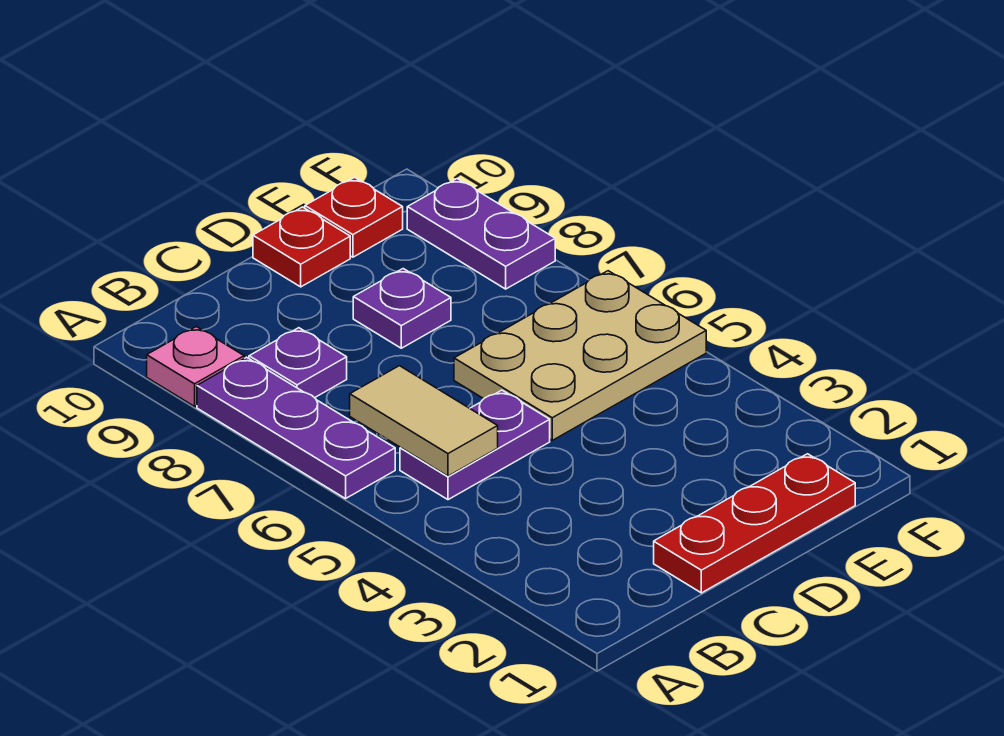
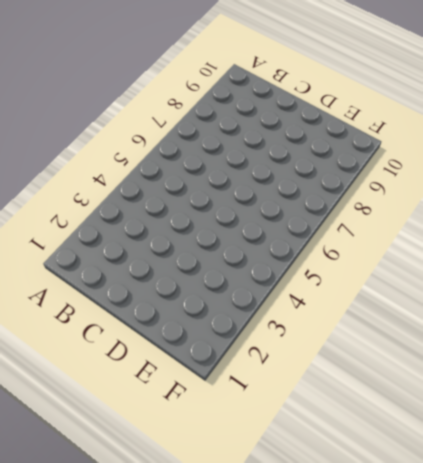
none -> purple plate A6:A8 level 1
none -> pink plate A9 level 1

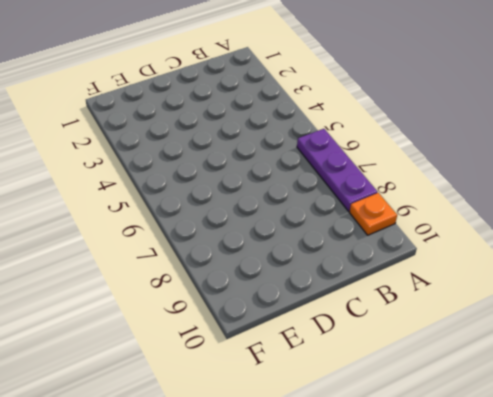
orange plate A9 level 1 -> pink plate A9 level 1
none -> purple plate B5:C5 level 1
none -> purple plate B8 level 1

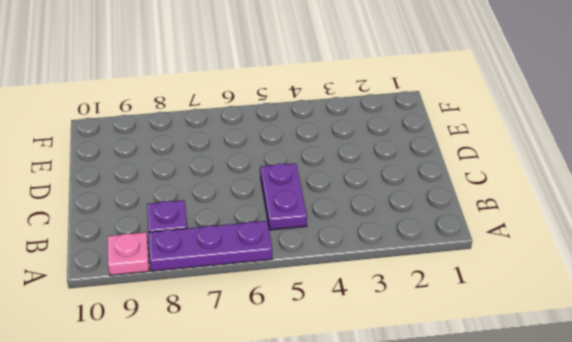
none -> red plate C1:E1 level 1
none -> tan plate D5:F6 level 1

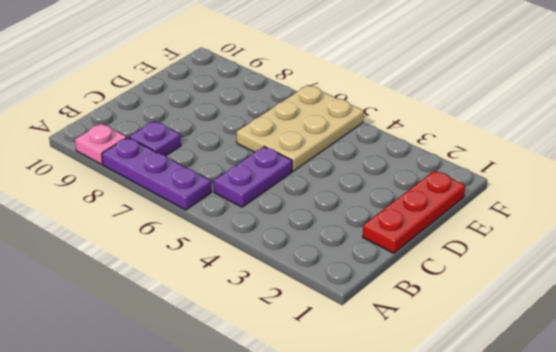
none -> purple plate D8 level 1
none -> red plate D10 level 1

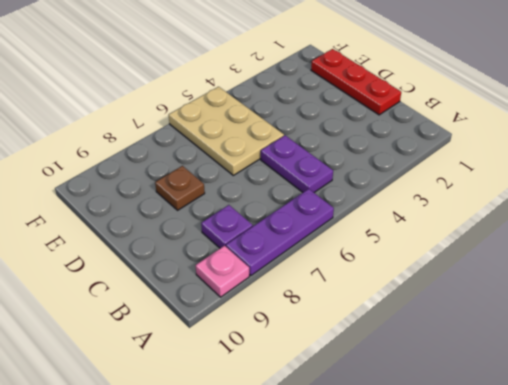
brown plate D8 level 1 -> purple plate D8 level 1
none -> red plate D10 level 1
none -> red plate E10 level 1

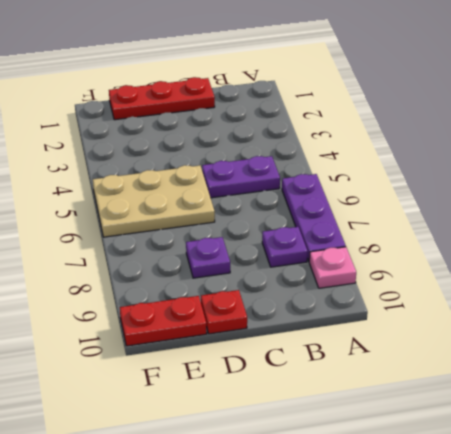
red plate E10:F10 level 1 -> red plate E10 level 1
none -> purple plate F8:F9 level 1
none -> tan tile B5:B6 level 2

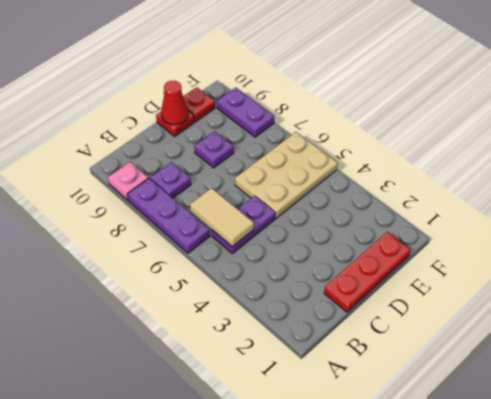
red cone D10 level 2 -> none

